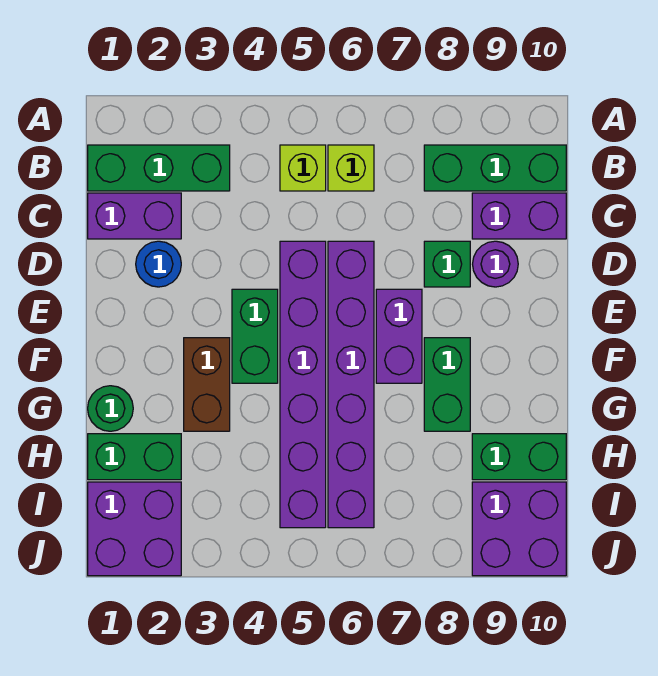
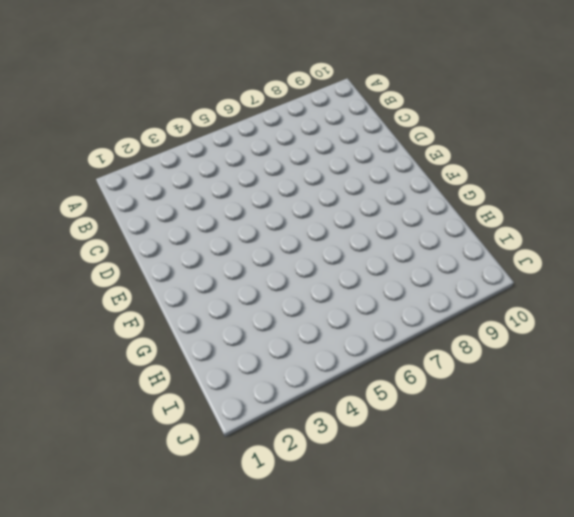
none -> green brick B1:B3 level 1
none -> lime brick B5 level 1
none -> lime brick B6 level 1

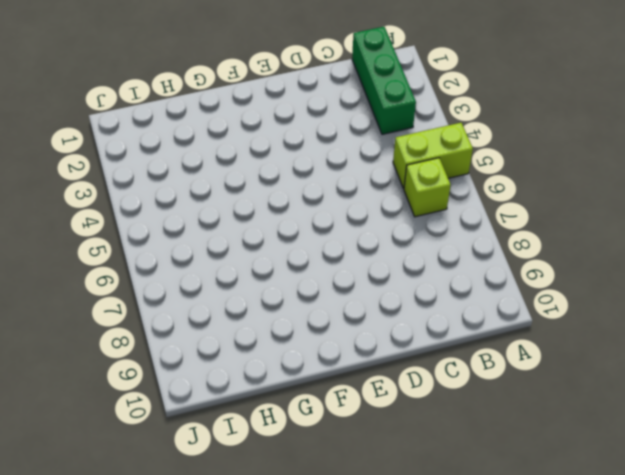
lime brick A5:B5 level 1 -> lime brick B5 level 1
none -> green brick B8:B10 level 1
none -> purple brick C1:C2 level 1
none -> purple brick C9:C10 level 1

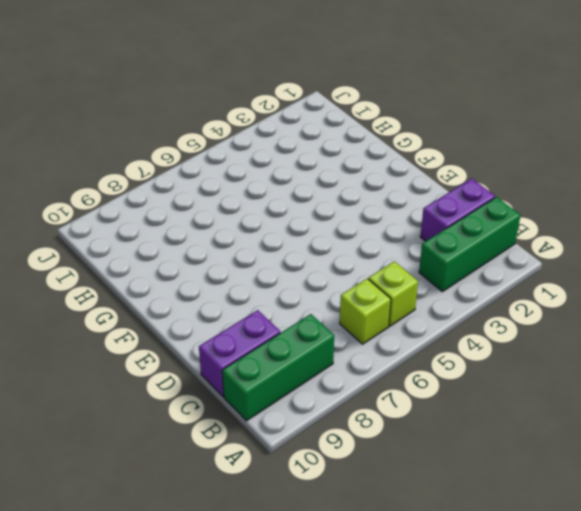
none -> blue round brick D2 level 1
none -> purple brick D5:I5 level 1
none -> purple brick D6:I6 level 1

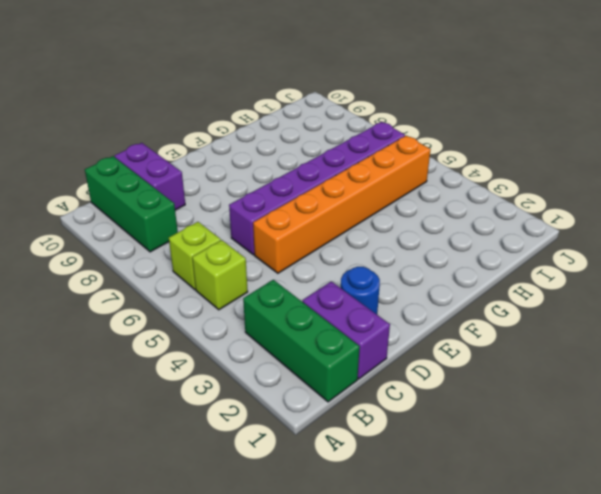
orange brick D5:I5 level 1 -> purple brick D5:I5 level 1
none -> green brick D8 level 1
none -> purple round brick D9 level 1
none -> green brick E4:F4 level 1

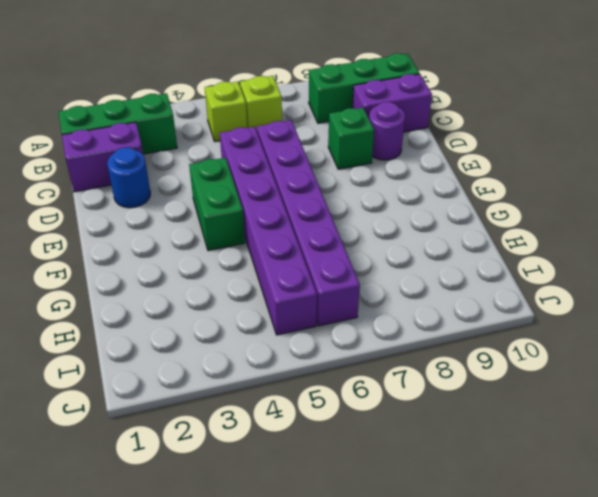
none -> purple brick E7:F7 level 1
none -> brown brick F3:G3 level 1
none -> green brick F8:G8 level 1

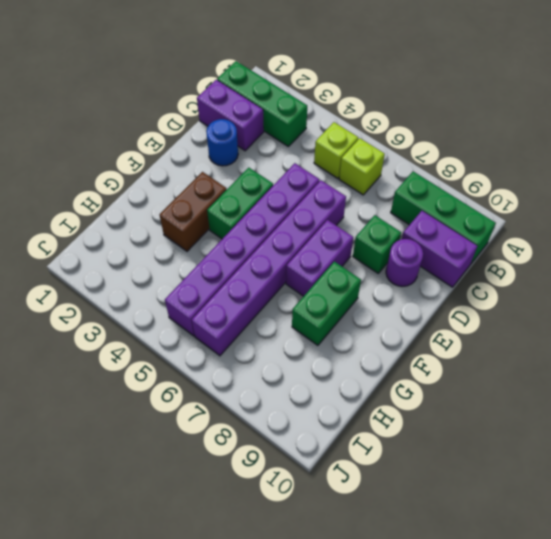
none -> green round brick G1 level 1
none -> green brick H1:H2 level 1
none -> green brick H9:H10 level 1

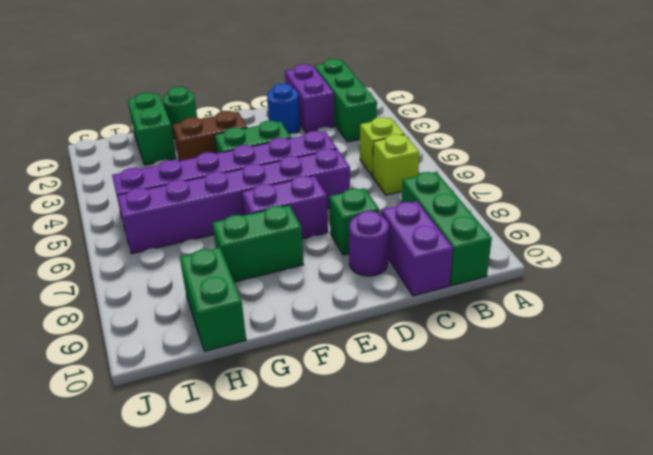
none -> purple brick I1:J2 level 1
none -> purple brick I9:J10 level 1

